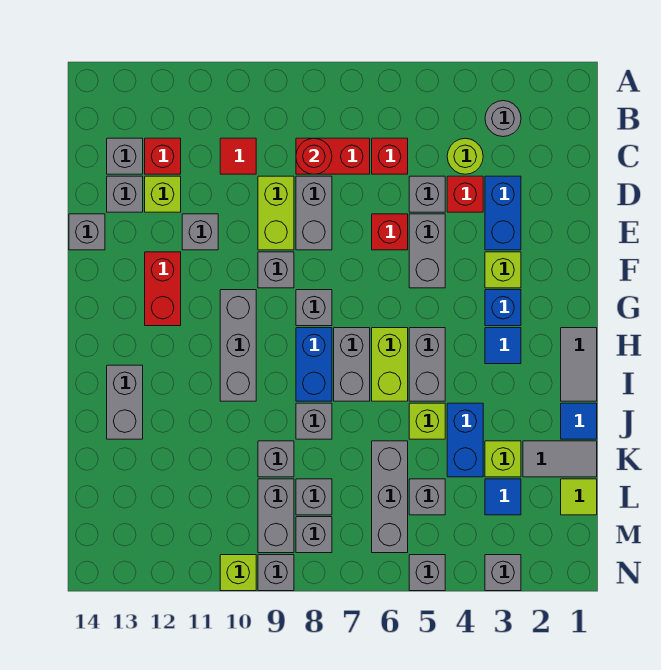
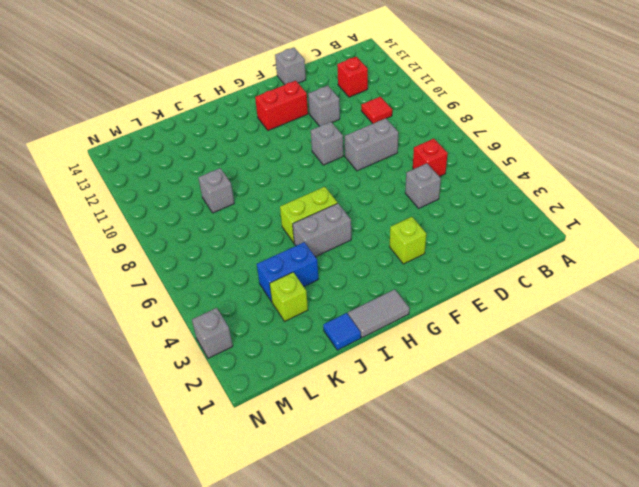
none -> grey round brick B3 level 1
none -> lime round brick C4 level 1
none -> red brick C7:C8 level 1
none -> grey brick C13 level 1

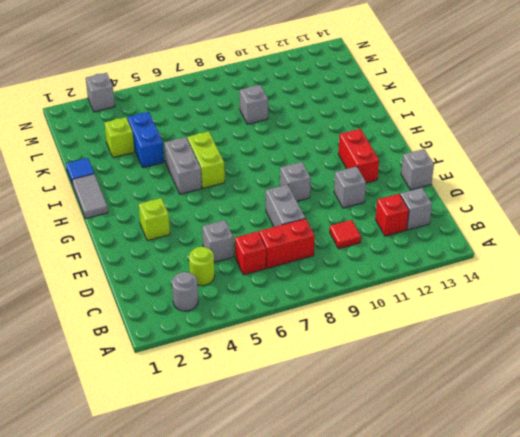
none -> blue brick D3:E3 level 1
none -> red brick D4 level 1
none -> lime brick D9:E9 level 1
none -> lime brick D12 level 1

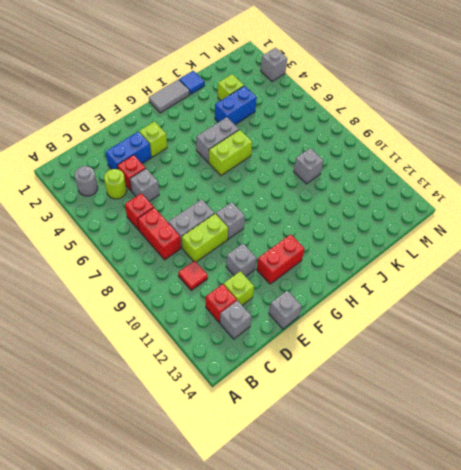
none -> grey brick D13 level 1
none -> grey brick E5:F5 level 1
none -> red brick E6 level 1
none -> blue brick G3 level 1

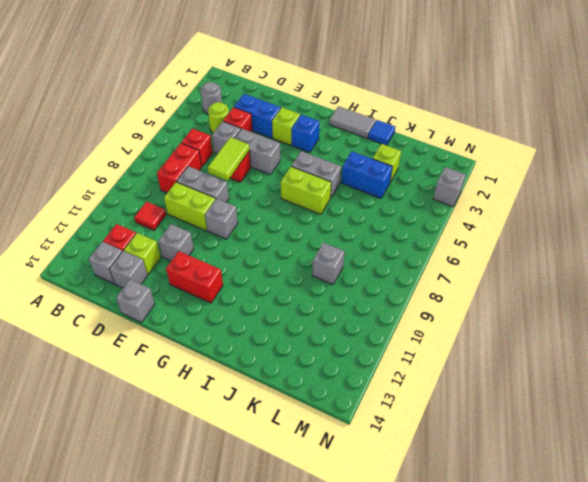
lime tile E6:E7 level 2 -> none
none -> grey brick G8 level 1
none -> grey brick G10:I10 level 1
none -> blue tile H3 level 1
none -> grey brick H7:I7 level 1

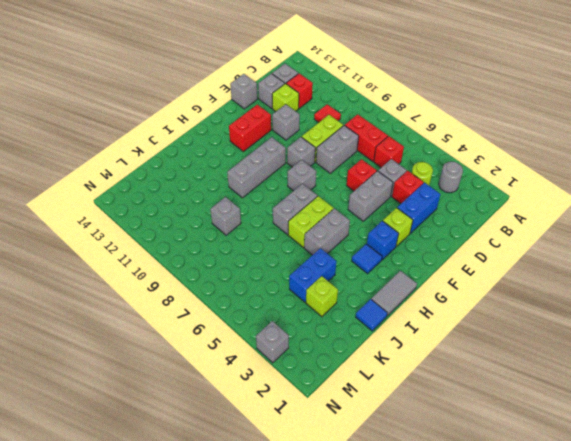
none -> blue brick H8:I8 level 1
none -> grey brick I13:J13 level 1
none -> lime brick J5 level 1
none -> grey brick J8 level 1

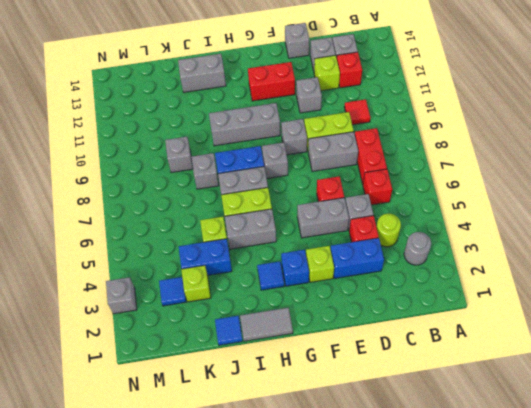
none -> grey tile K1:K2 level 1
none -> grey brick K6:M6 level 1
none -> lime tile L1 level 1
none -> grey brick L5 level 1

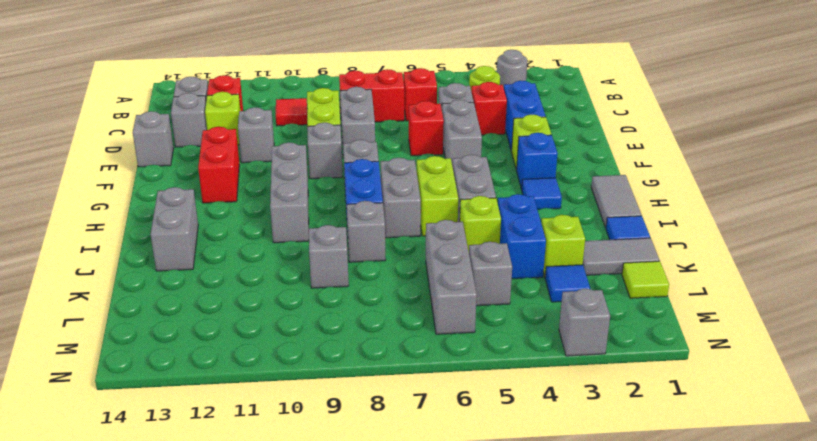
none -> grey brick L8 level 1
none -> grey brick L9:M9 level 1
none -> grey brick M8 level 1
none -> grey brick N5 level 1

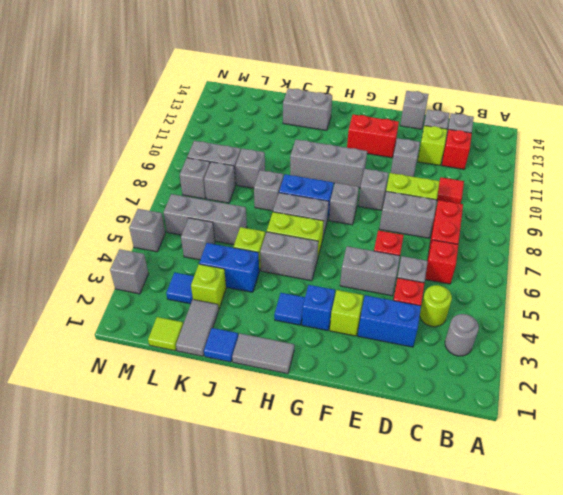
none -> grey brick N9 level 1
none -> lime brick N10 level 1
none -> red round brick C8 level 2

